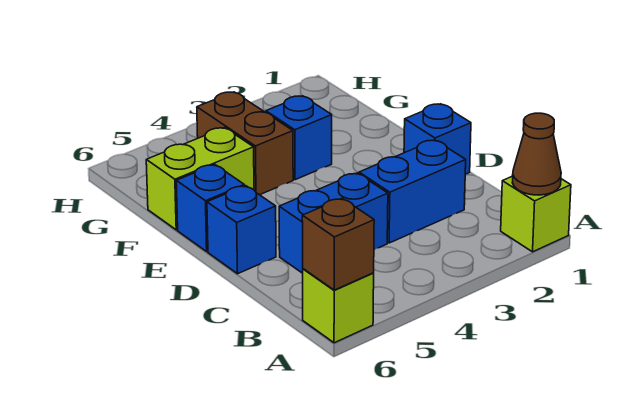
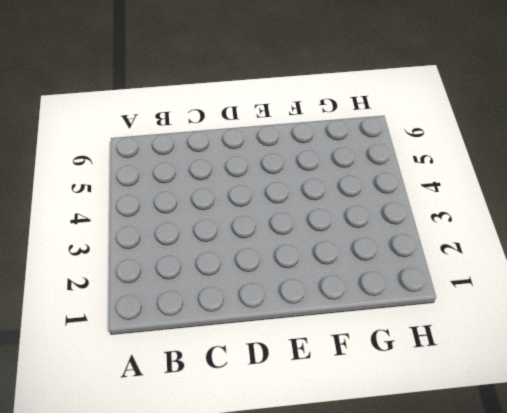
none -> lime brick A1 level 1
none -> lime brick A6 level 1
none -> blue brick C2:C3 level 1

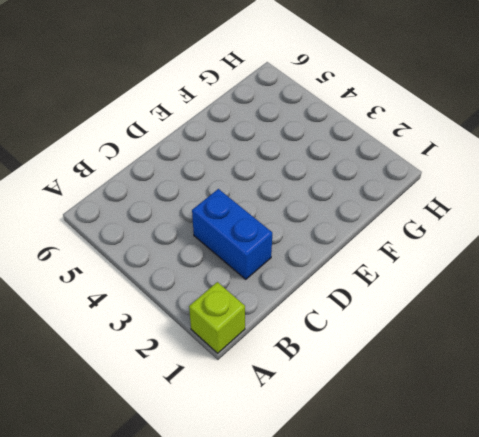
none -> lime brick A6 level 1
none -> blue brick C4:C5 level 1
none -> blue brick D1 level 1

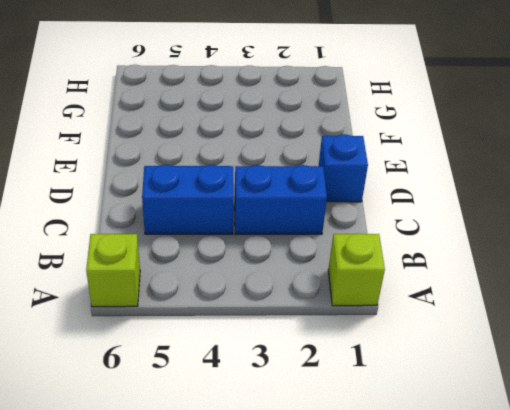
none -> blue brick D6 level 1
none -> blue brick E6 level 1
none -> blue brick F3 level 1

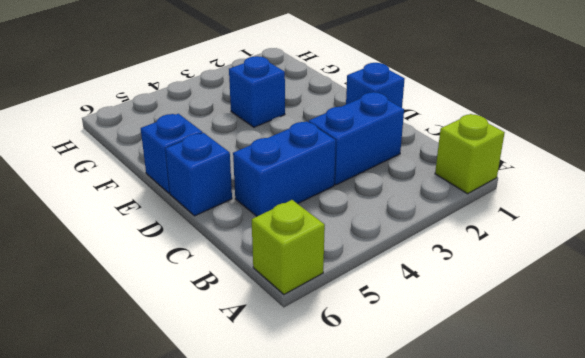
none -> brown brick F4:G4 level 1
none -> lime brick F5:F6 level 1
none -> brown cone A1 level 2

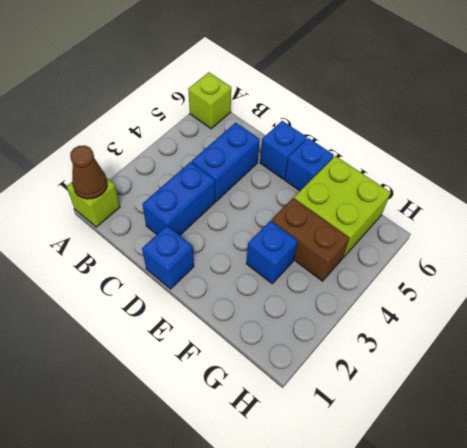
lime brick F5:G6 level 1 -> lime brick F5:F6 level 1
none -> brown brick A6 level 2

